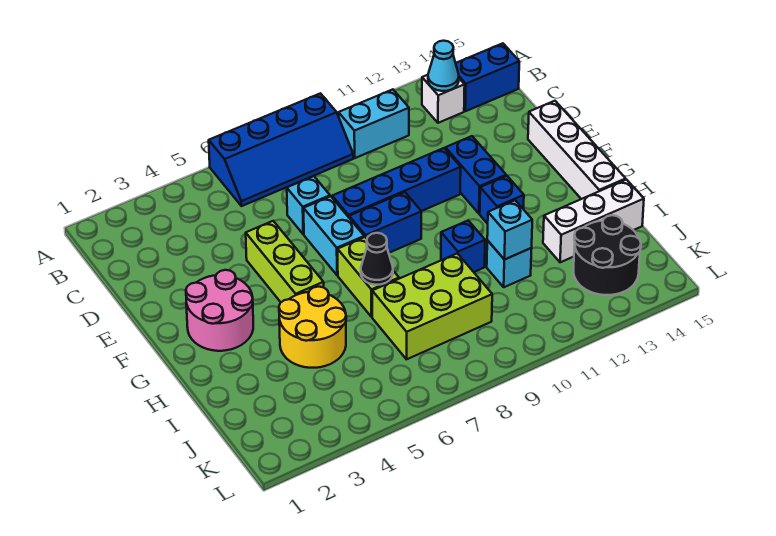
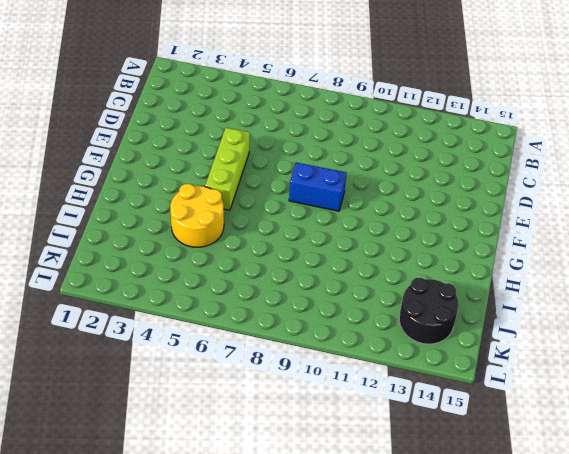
none -> blue slope A6:B9 level 1 top A
none -> cyan brick B10:B11 level 1
none -> white brick B13 level 1

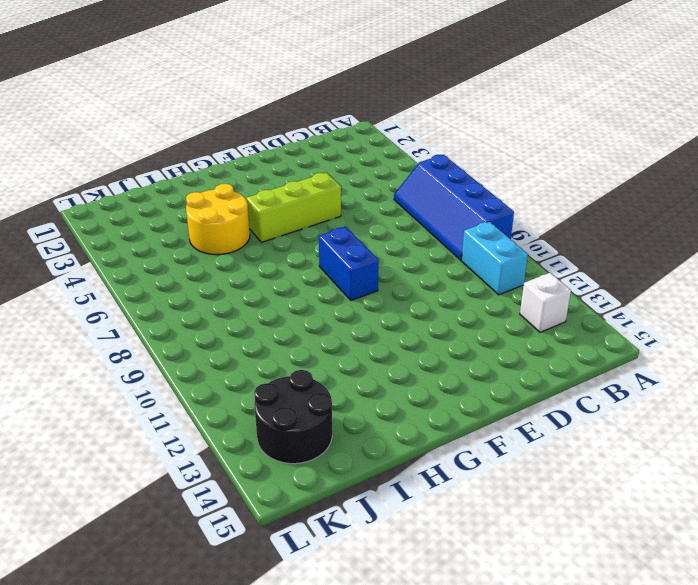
none -> blue brick B14:B15 level 1
none -> cyan brick D7 level 1
none -> cyan brick E7:F7 level 1

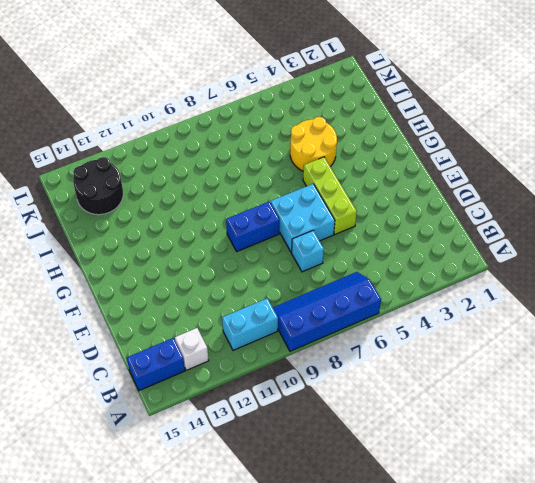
cyan brick E6:F7 level 1 -> cyan brick E7:F7 level 1
none -> blue brick E8:E11 level 1
none -> blue brick E12:F12 level 1
none -> white brick E15:H15 level 1

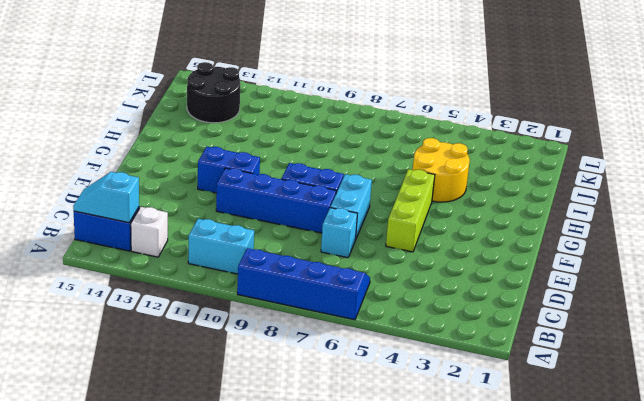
cyan slope B14:B15 level 2 top 14 -> none
blue brick F11:F12 level 1 -> blue brick E12:F12 level 1
none -> white brick E15:H15 level 1
none -> pink round brick F2:G3 level 1
none -> lime brick G7:H7 level 1

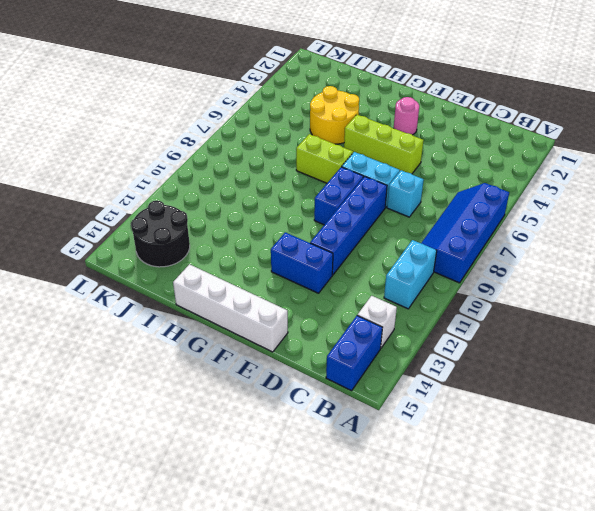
pink round brick F3 level 1 -> pink round brick F2:G3 level 1
none -> blue brick G12 level 1
none -> blue brick H10 level 1
none -> lime brick I7:J9 level 1

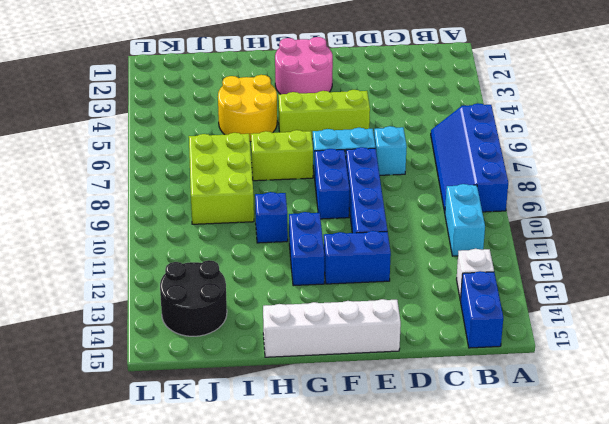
blue brick G11:G12 level 1 -> blue brick G12 level 1
none -> cyan brick I11 level 1
none -> white brick I13:I15 level 1
none -> cyan cone B13 level 2

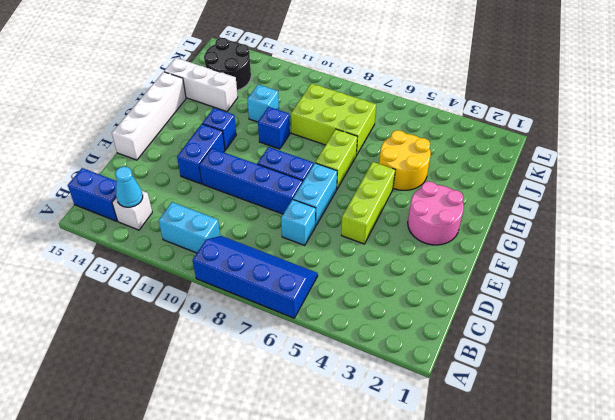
none -> black cone H7 level 2
none -> cyan brick I11 level 2

